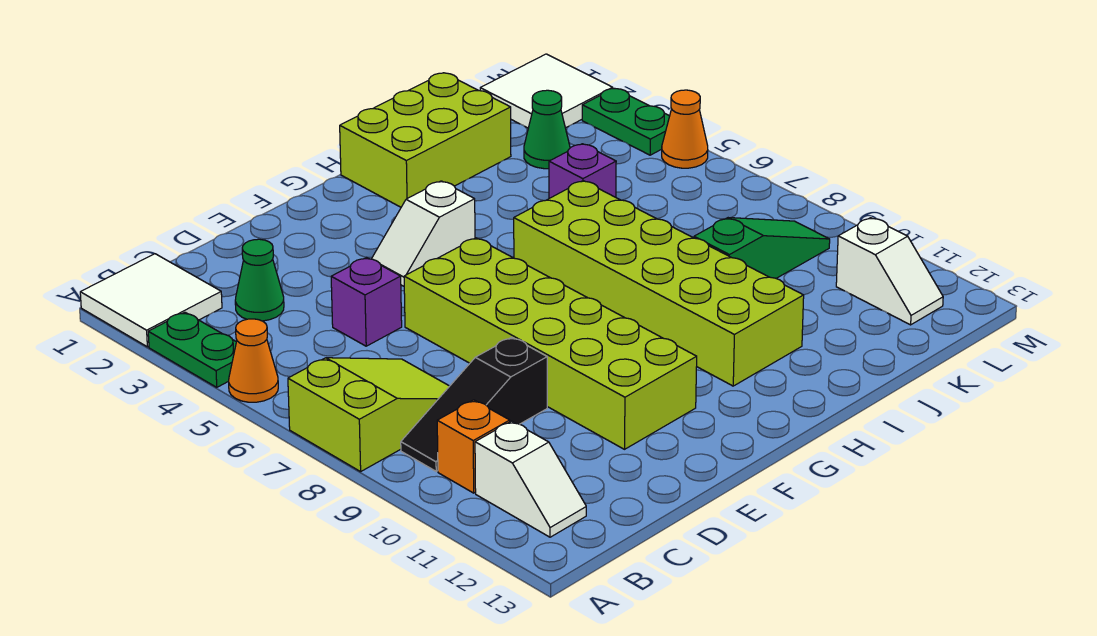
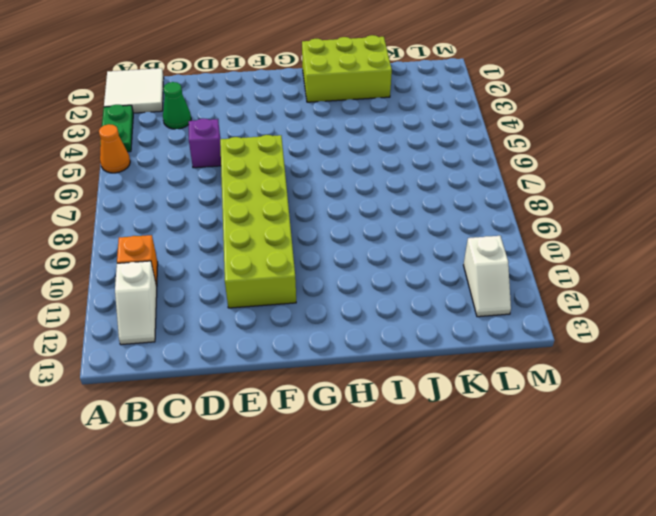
none -> lime slope A7:C8 level 1 top A
none -> black slope B9:D9 level 1 top D
none -> white slope F4:G4 level 1 top G

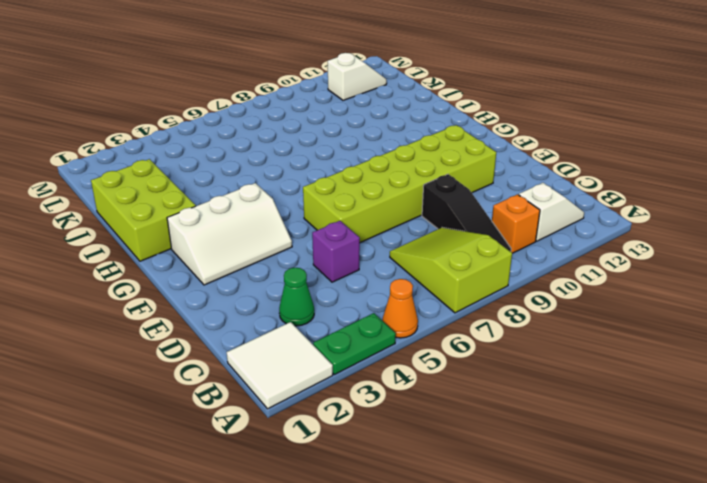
white slope F2:G4 level 1 top G -> white slope F4:G4 level 1 top G
none -> lime brick H6:I11 level 1
none -> purple brick J5 level 1
none -> green slope J9:L9 level 1 top J

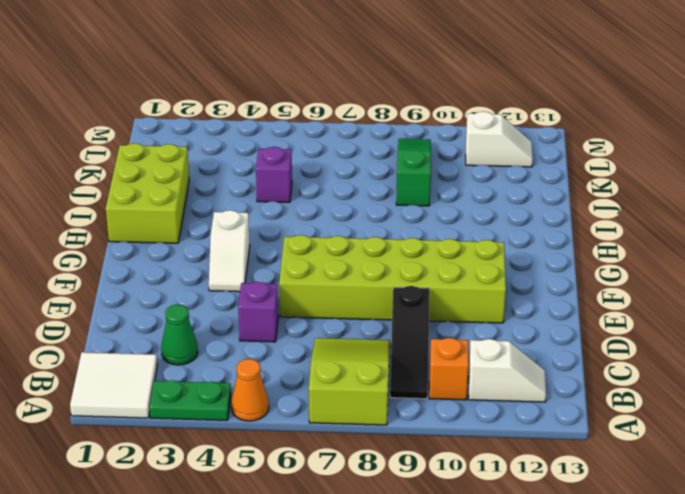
none -> lime brick H6:I11 level 1
none -> green cone K3 level 1
none -> white tile L1:M2 level 1

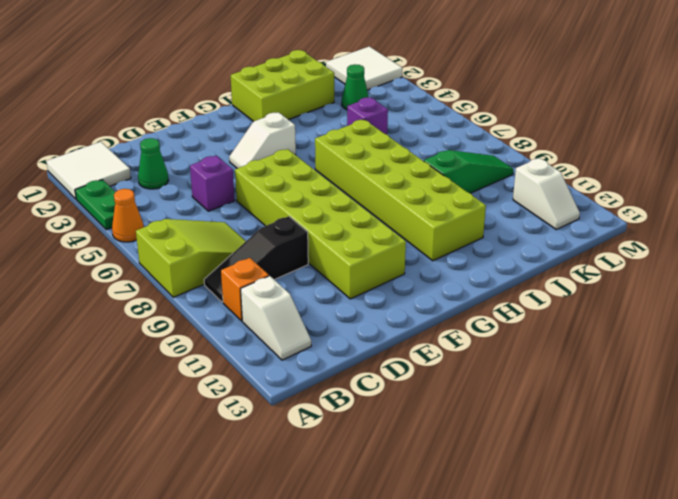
none -> green plate M3:M4 level 1
none -> orange cone M5 level 1

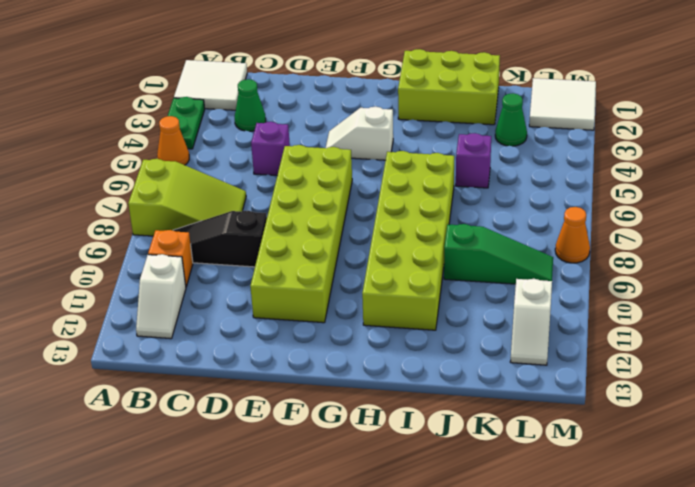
orange cone M8 level 1 -> orange cone M5 level 1
none -> green plate M3:M4 level 1

